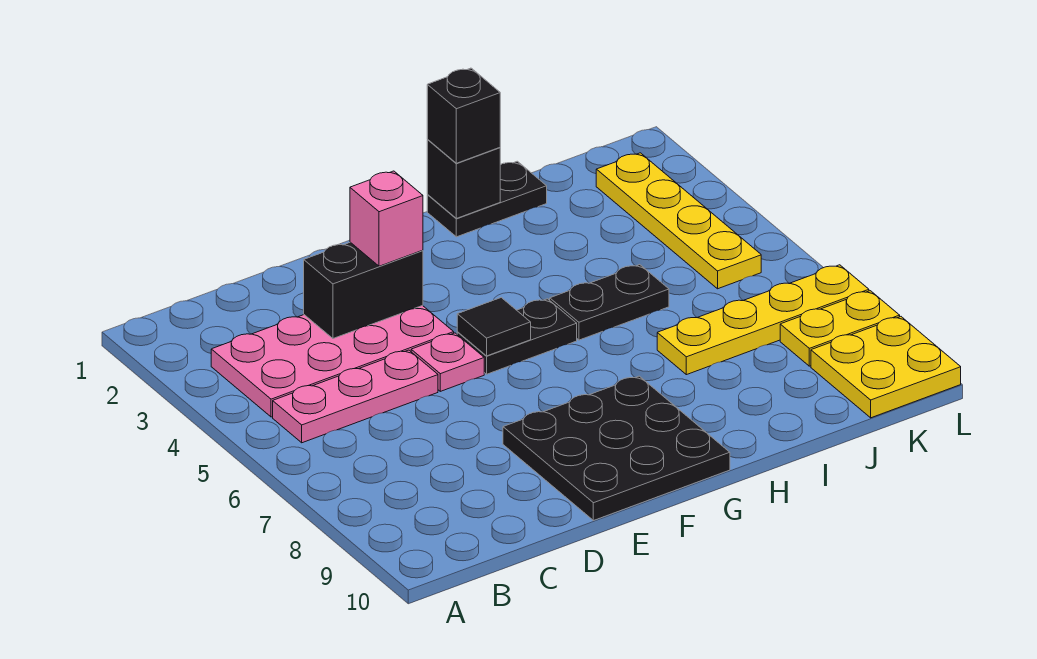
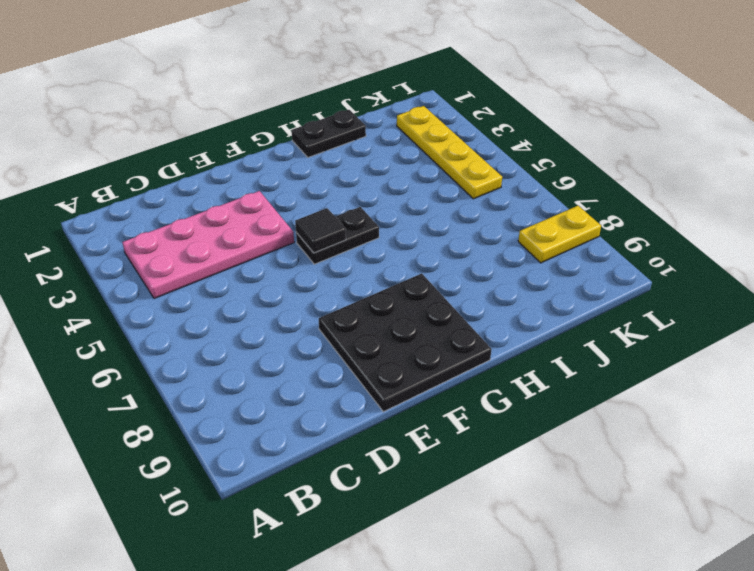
none -> pink plate B5:D5 level 1
none -> pink plate E5 level 1
none -> black plate H5:I5 level 1

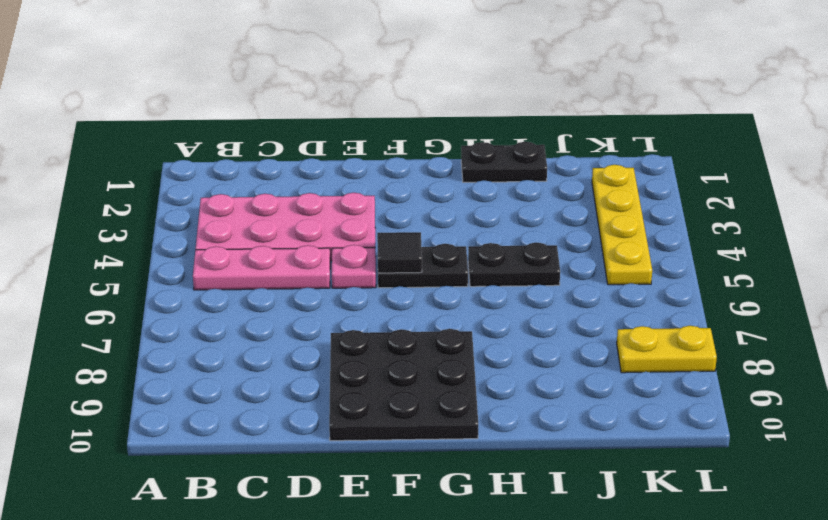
none -> yellow plate I7:L7 level 1
none -> yellow plate K9:L10 level 1
none -> black brick D3:E3 level 2

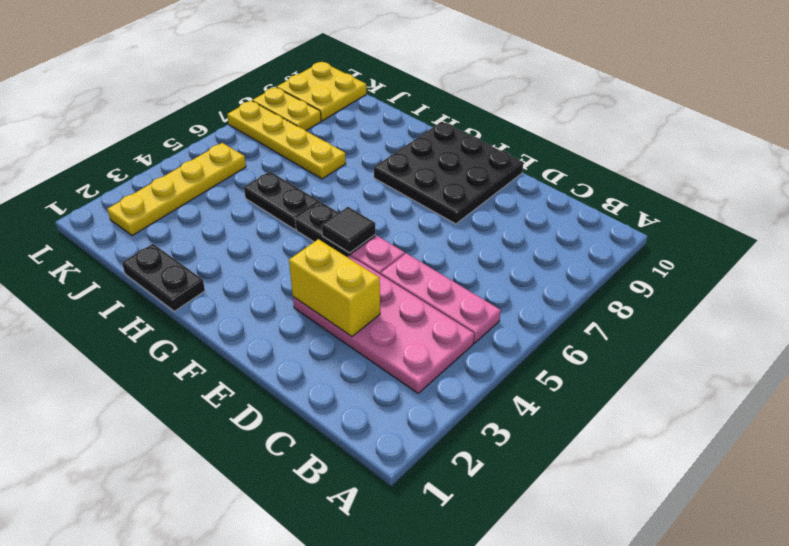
yellow brick D3:E3 level 2 -> black brick D3:E3 level 2
none -> black brick H1 level 2
none -> pink brick E3 level 3
none -> black brick H1 level 3

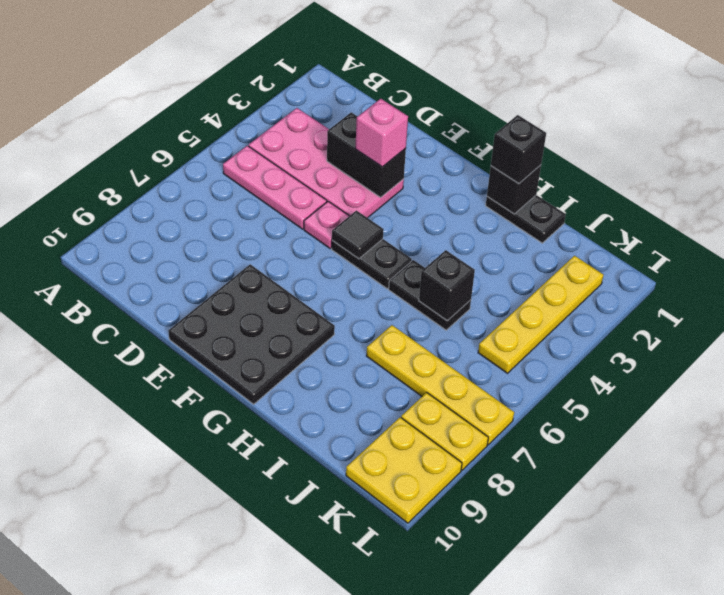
black brick I5 level 2 -> none

